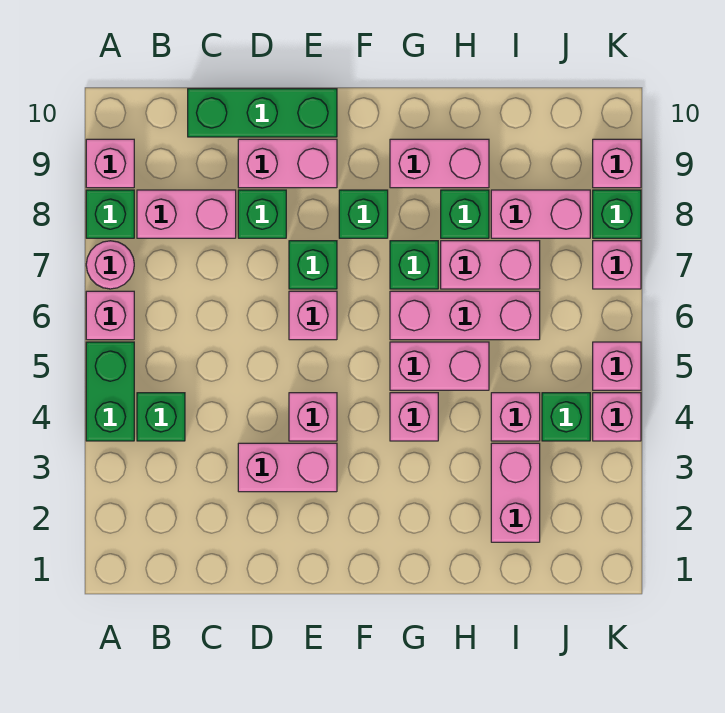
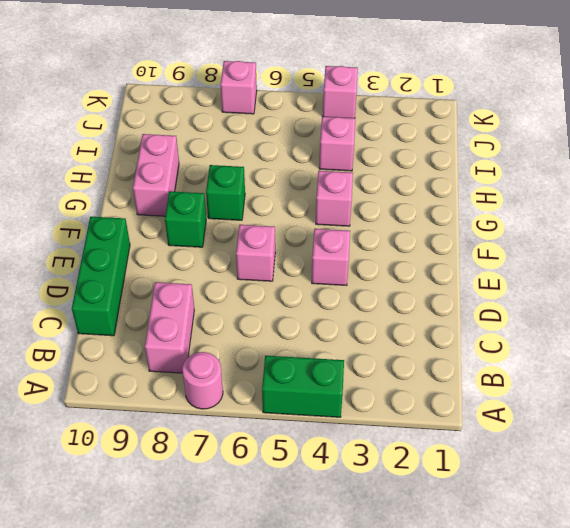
none -> pink brick A6 level 1
none -> green brick A8 level 1
none -> pink brick A9 level 1
none -> green brick B4 level 1

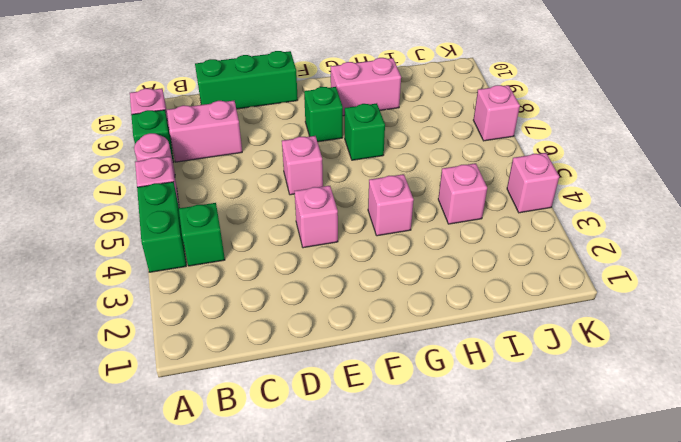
none -> pink brick D3:E3 level 1
none -> green brick D8 level 1
none -> pink brick D9:E9 level 1
none -> green brick E7 level 1

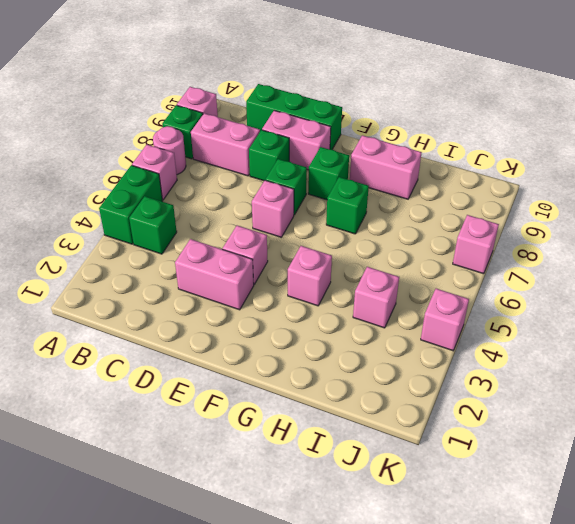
none -> pink brick G5:H5 level 1
none -> pink brick G6:I6 level 1
none -> pink brick H7:I7 level 1
none -> green brick H8 level 1

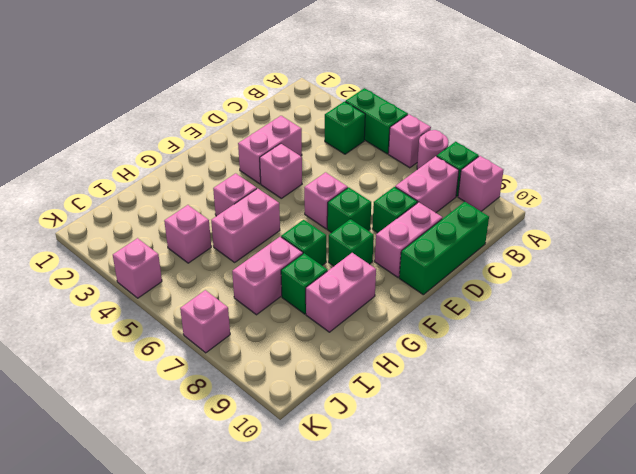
none -> pink brick G6:I6 level 1
none -> pink brick I2:I3 level 1
none -> pink brick I8:J8 level 1
none -> green brick J4 level 1

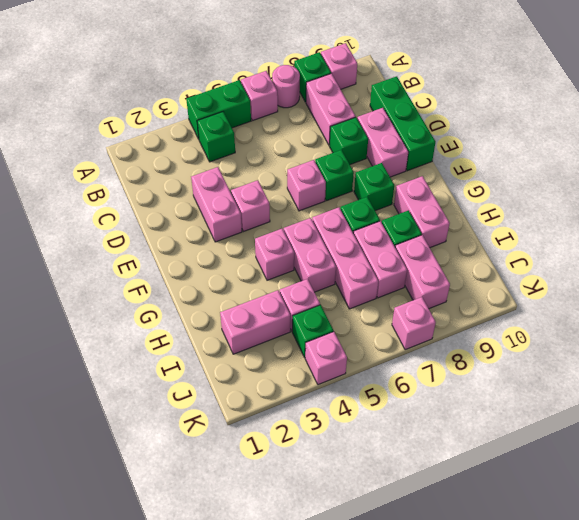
none -> pink brick K5 level 1
none -> green brick K8 level 1
none -> pink brick K9 level 1

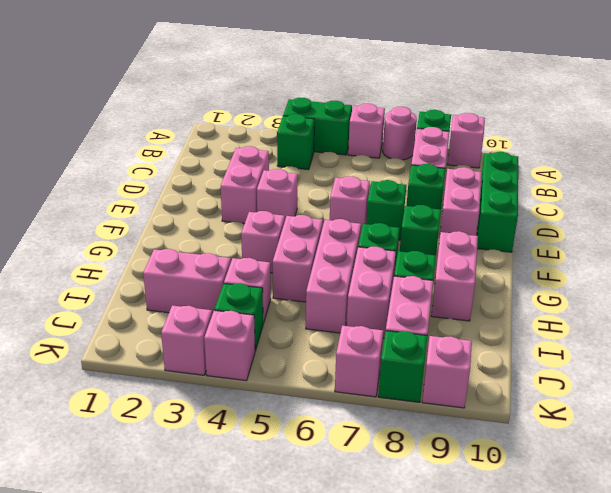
pink brick K3 level 1 -> pink brick K5 level 1

